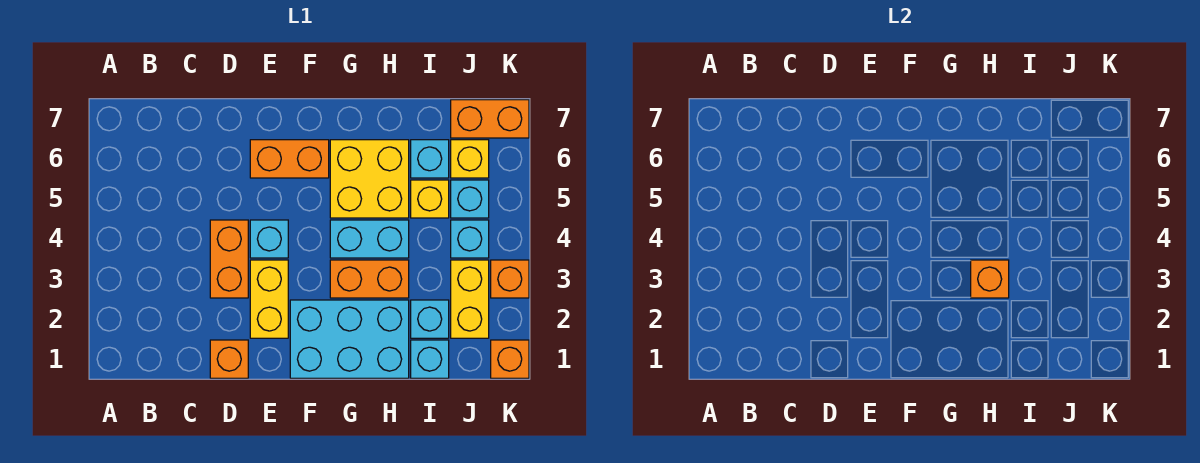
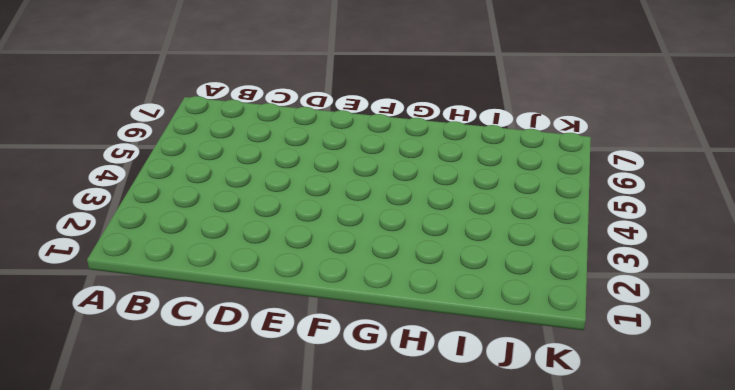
none -> orange brick D1 level 1
none -> orange brick D3:D4 level 1
none -> yellow brick E2:E3 level 1

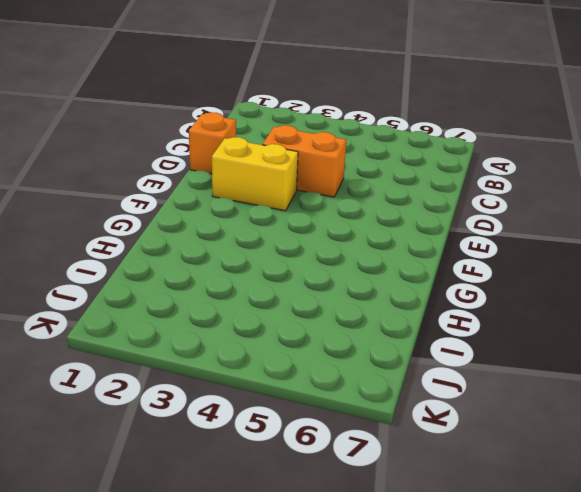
none -> cyan brick E4 level 1
none -> orange brick E6:F6 level 1
none -> cyan brick F1:H2 level 1

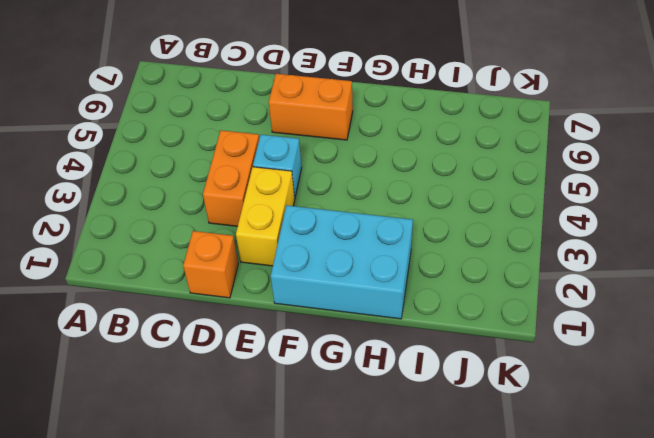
none -> orange brick G3:H3 level 1
none -> cyan brick G4:H4 level 1
none -> yellow brick G5:H6 level 1

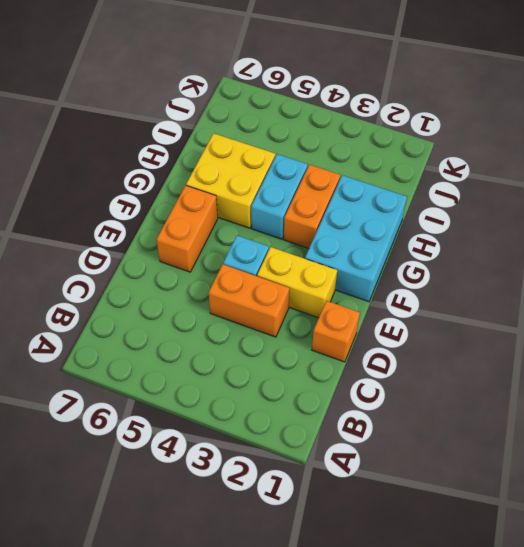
none -> cyan brick I1 level 1
none -> cyan brick I2 level 1
none -> yellow brick I5 level 1

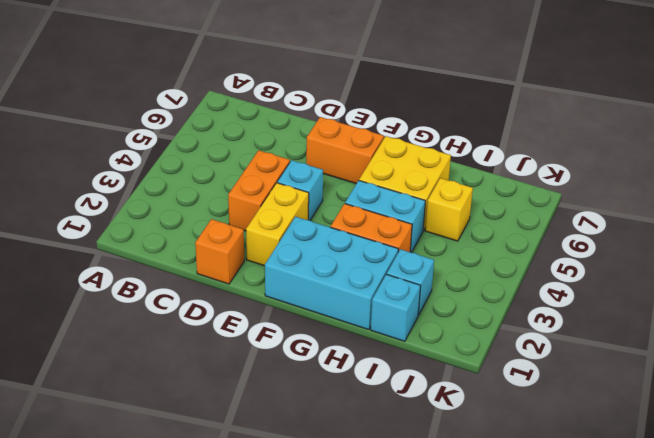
none -> cyan brick I6 level 1
none -> yellow brick J2:J3 level 1
none -> cyan brick J4 level 1

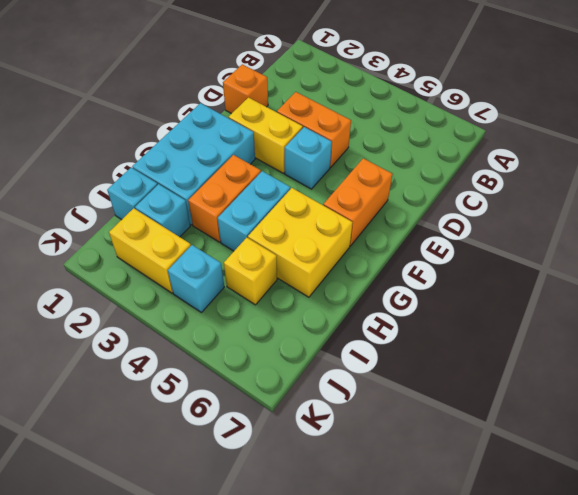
none -> cyan brick I6 level 1
none -> cyan brick J5 level 1
none -> yellow brick J6 level 1

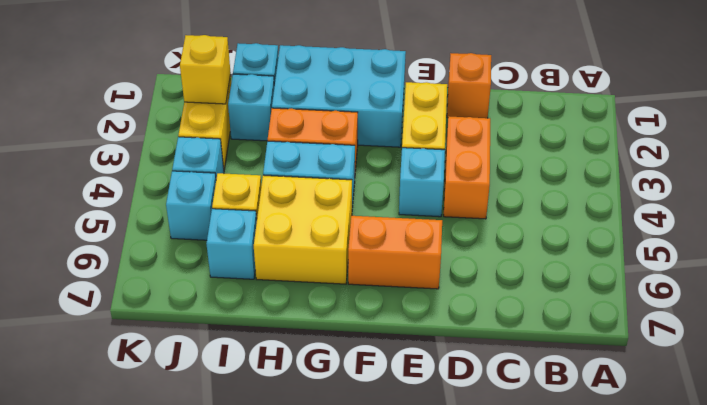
yellow brick J2 level 2 -> yellow brick J6 level 1
none -> orange brick J7:K7 level 1
none -> orange brick K1 level 1
none -> orange brick K3 level 1

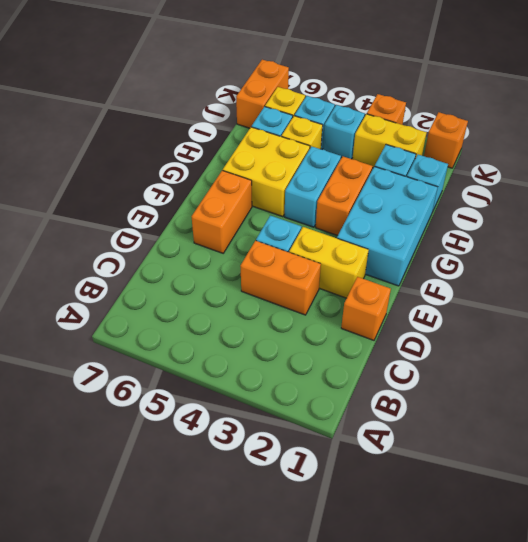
none -> orange brick H3 level 2

